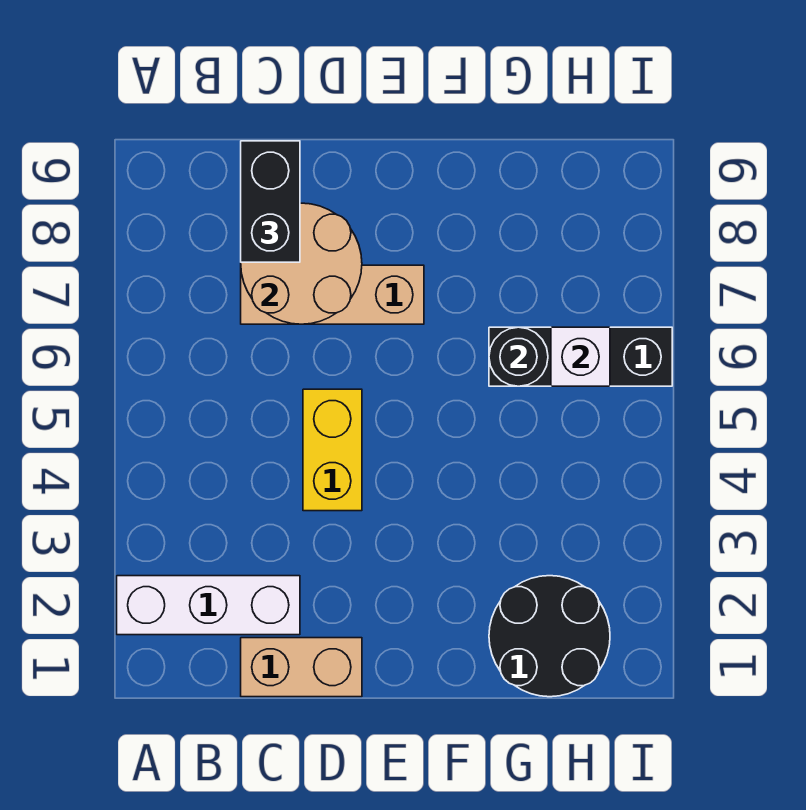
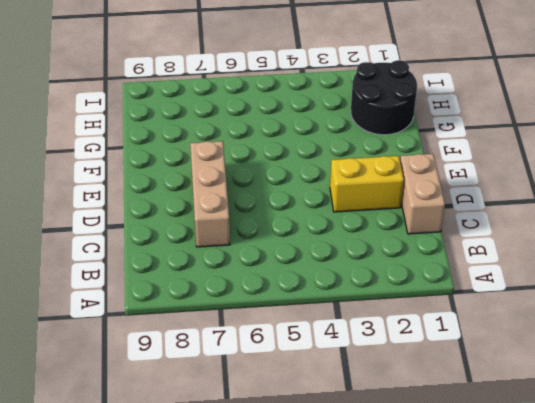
yellow brick D2:D3 level 1 -> yellow brick D4:D5 level 1
none -> white brick A2:C2 level 1
none -> black brick G6:I6 level 1

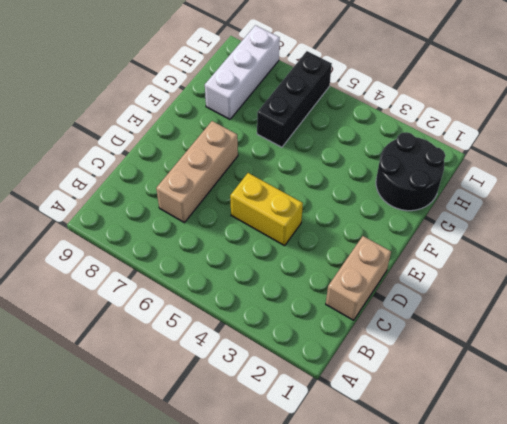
white brick G8:I8 level 1 -> white brick A2:C2 level 1
none -> tan round brick C7:D8 level 2
none -> black round brick G6 level 2

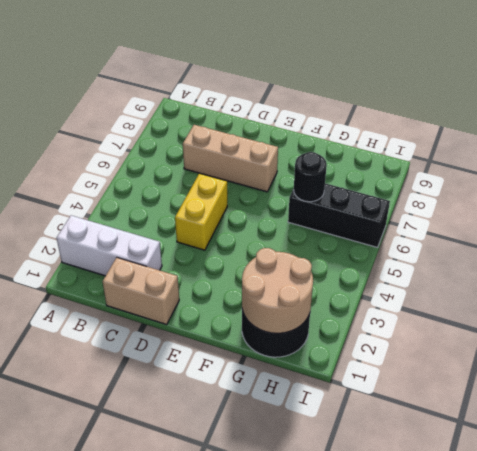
tan round brick G1:H2 level 2 -> tan round brick C7:D8 level 2
none -> white brick H6 level 2
none -> black brick C8:C9 level 3

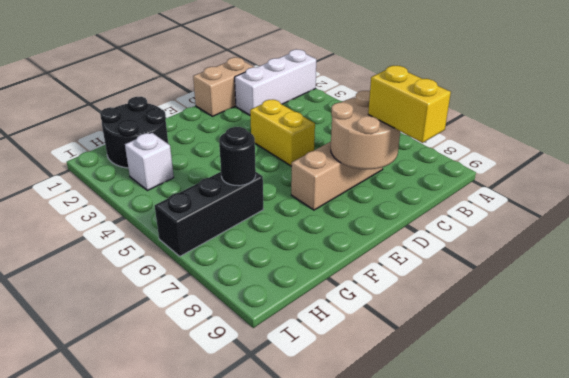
yellow brick C8:C9 level 3 -> black brick C8:C9 level 3
white brick H3 level 1 -> white brick H6 level 2

